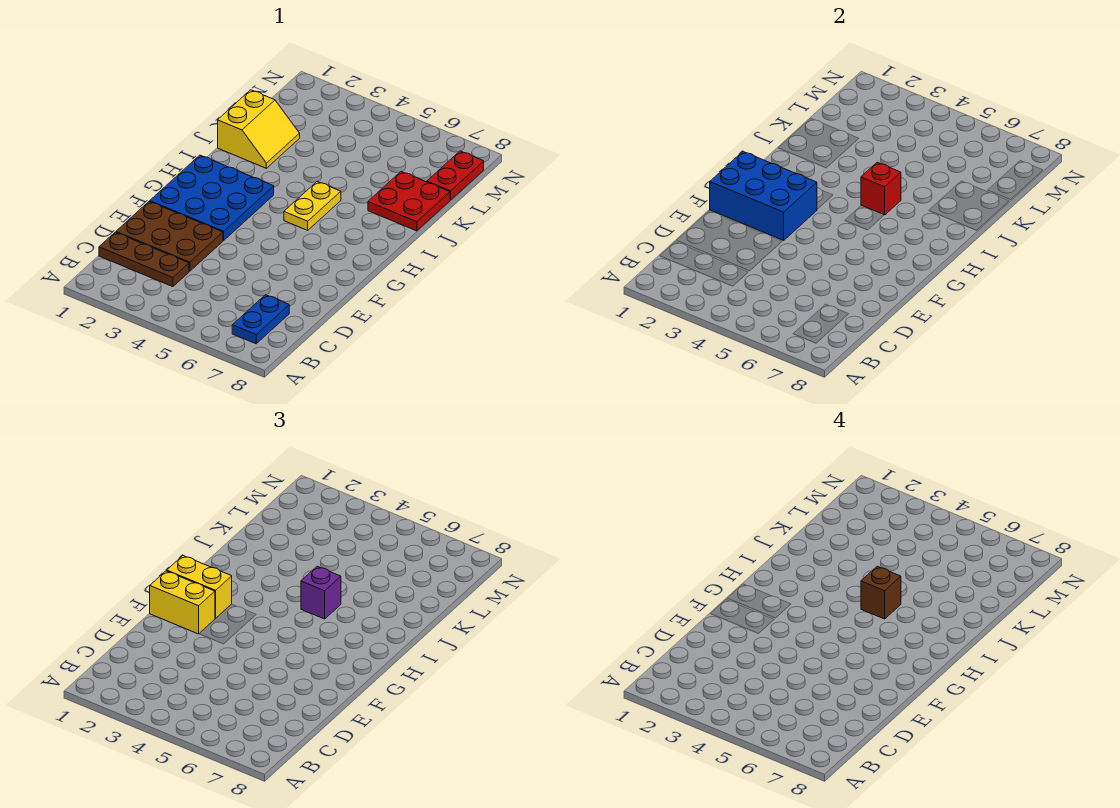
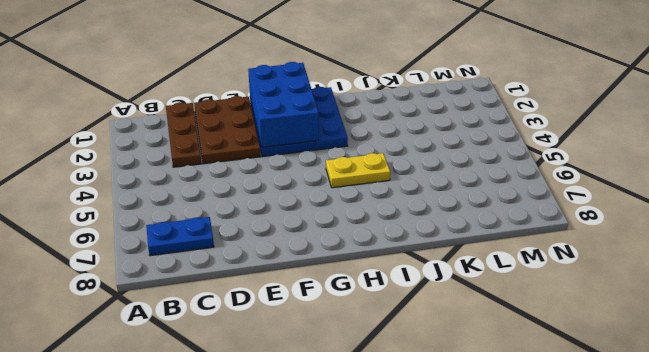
none -> yellow slope J1:K2 level 1 top 1
none -> red plate J7:K8 level 1
none -> red plate L8:M8 level 1

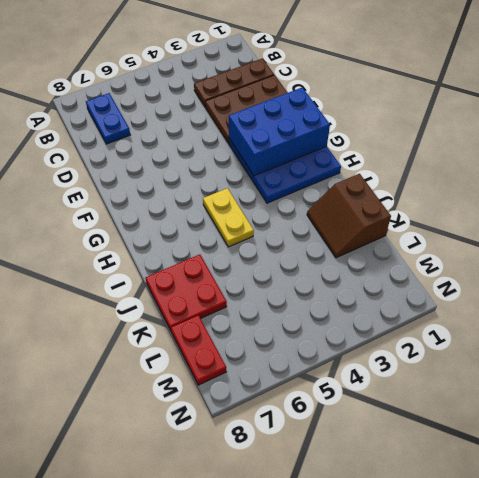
brown slope J1:K2 level 1 top 1 -> yellow slope J1:K2 level 1 top 1
none -> red brick I5 level 2
none -> yellow brick F1:F2 level 3
none -> yellow brick G1:G2 level 3

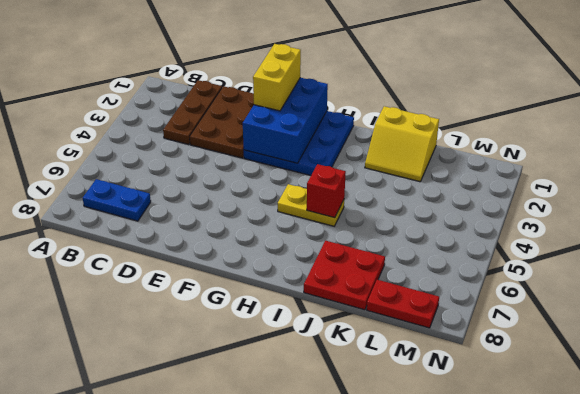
none -> yellow brick G1:G2 level 3
none -> purple brick I5 level 3
none -> brown brick I5 level 4

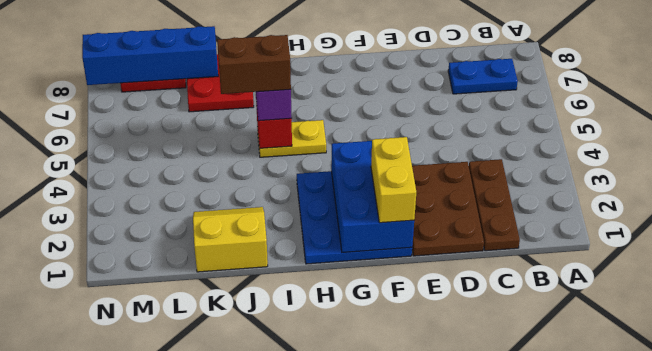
brown brick I5:J5 level 4 -> brown brick I5 level 4
blue brick K8:N8 level 2 -> none
none -> yellow brick G1:G2 level 3

